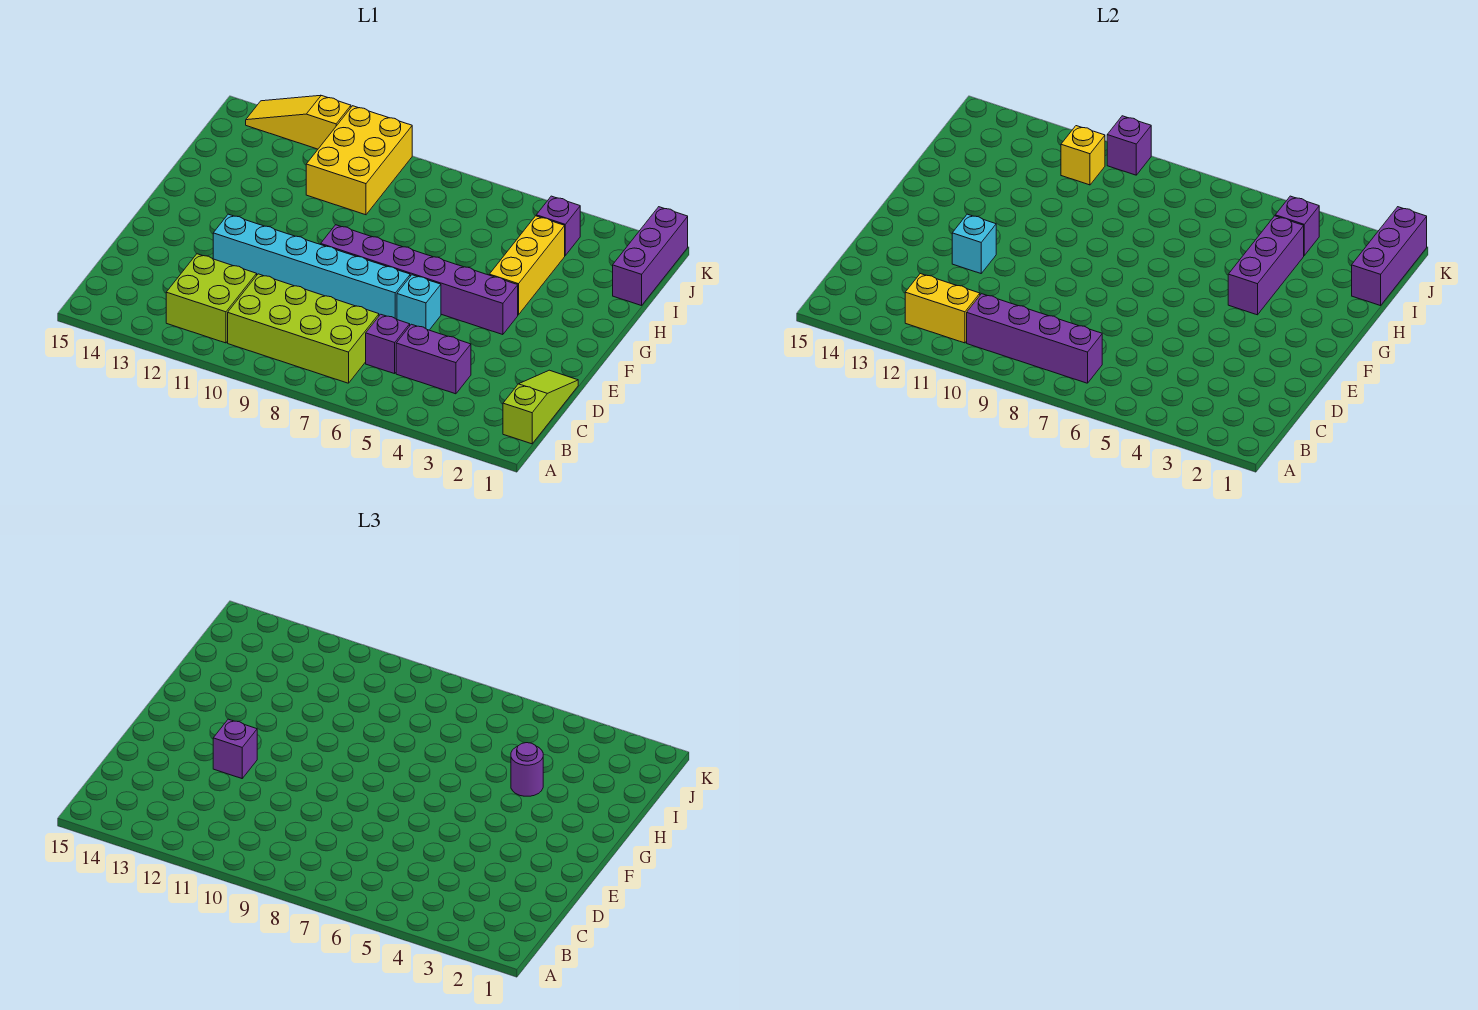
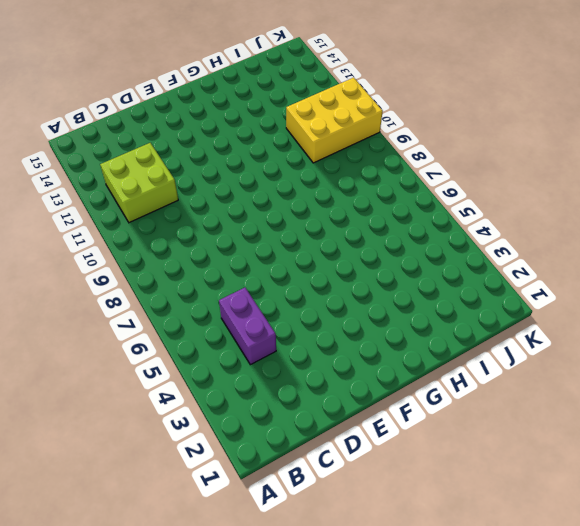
none -> lime slope B1:D1 level 1 top B
none -> lime brick B7:C10 level 1
none -> purple brick C6 level 1

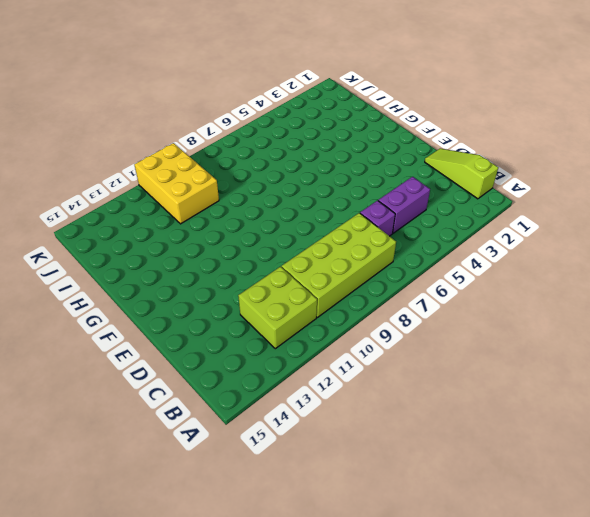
none -> cyan brick E6 level 1
none -> cyan brick E7:E12 level 1
none -> purple brick F4:F9 level 1

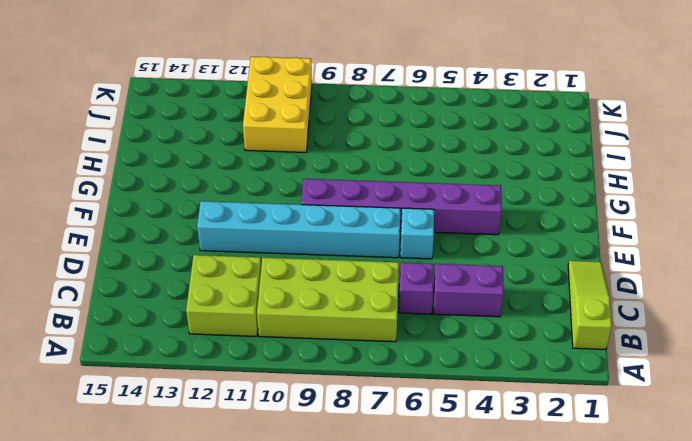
none -> yellow brick G4:I4 level 1
none -> purple brick I1:K1 level 1
none -> purple brick J4 level 1

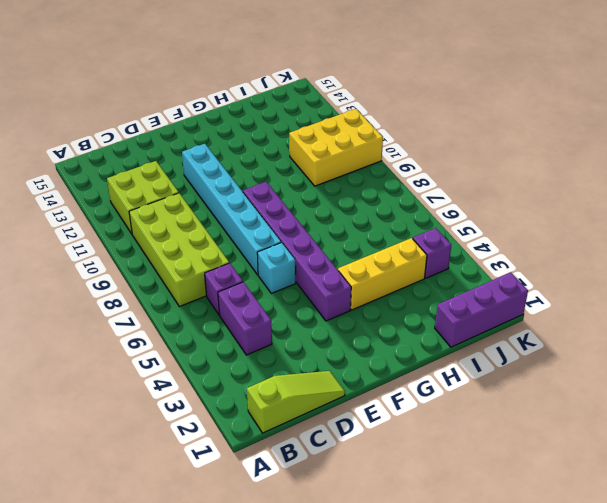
none -> yellow slope K12:K14 level 1 top 12
none -> purple brick B7:B10 level 2
none -> yellow brick B11:B12 level 2

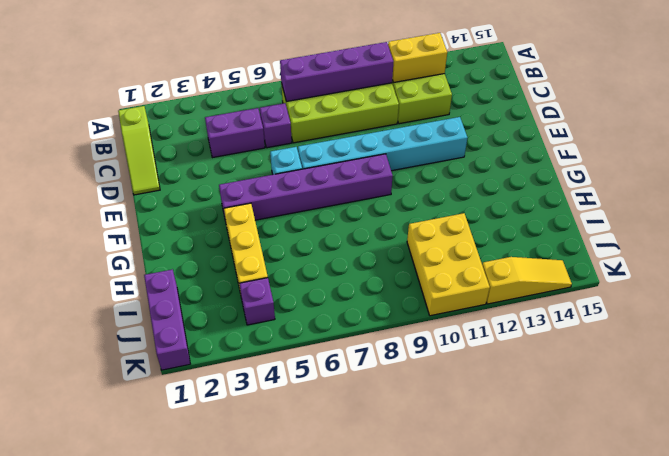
none -> cyan brick E12 level 2
none -> purple brick G4:I4 level 2
none -> purple brick I1:K1 level 2

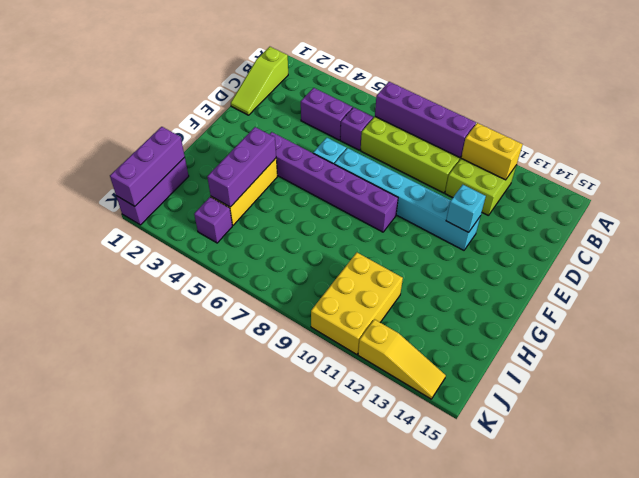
none -> purple brick J4 level 2
none -> yellow brick J11 level 2
none -> purple brick K10 level 2

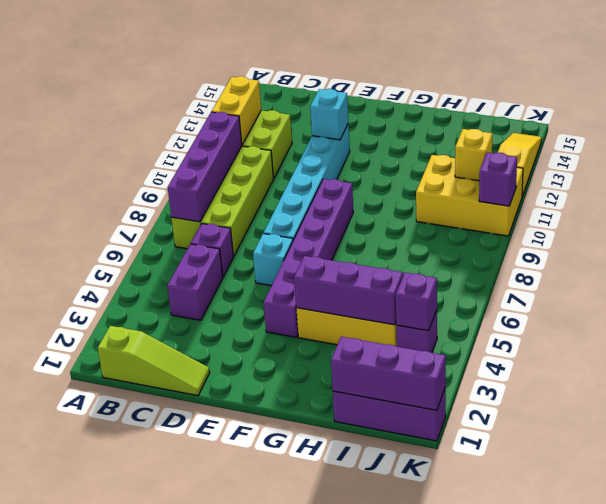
none -> purple brick E12 level 3
none -> purple round brick H4 level 3

